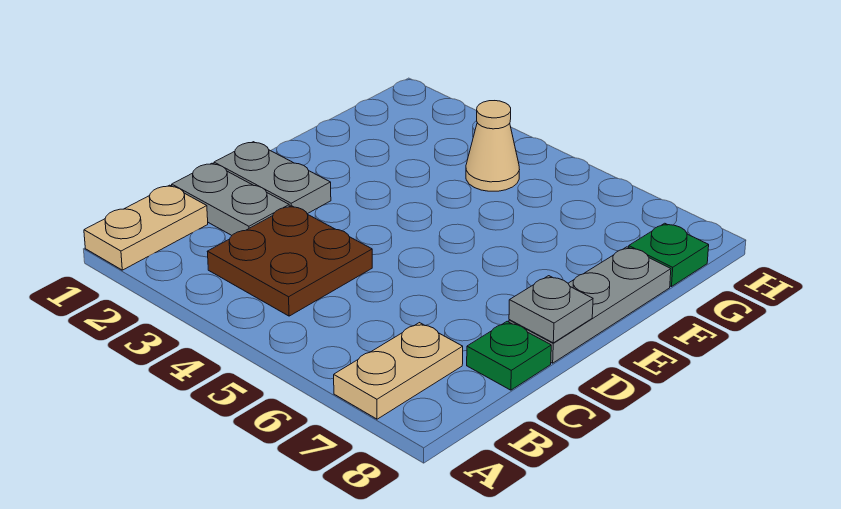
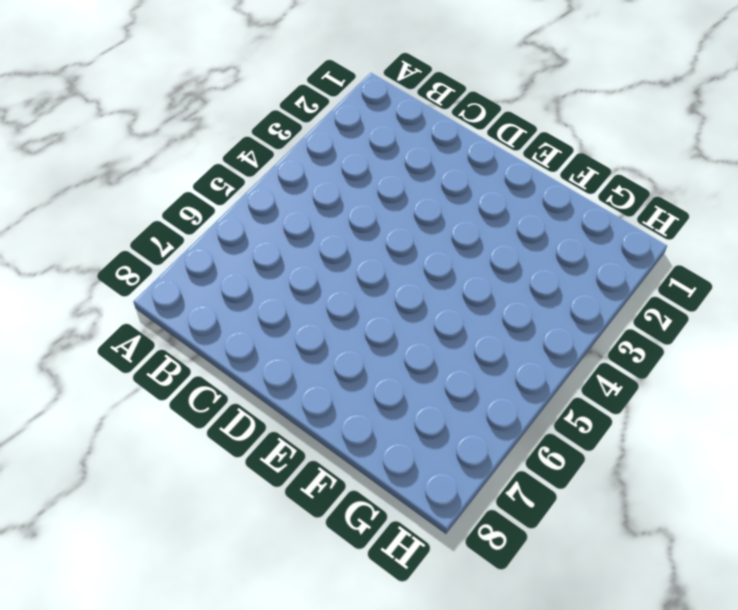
none -> tan plate A1:B1 level 1
none -> tan plate A7:B7 level 1

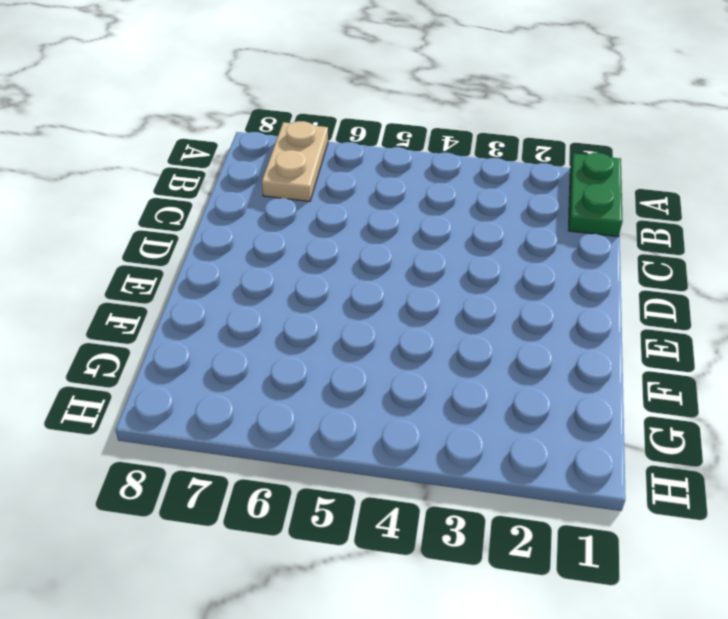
green plate A1:B1 level 1 -> tan plate A1:B1 level 1
none -> brown plate B3:C4 level 1
none -> grey plate C1:C2 level 1

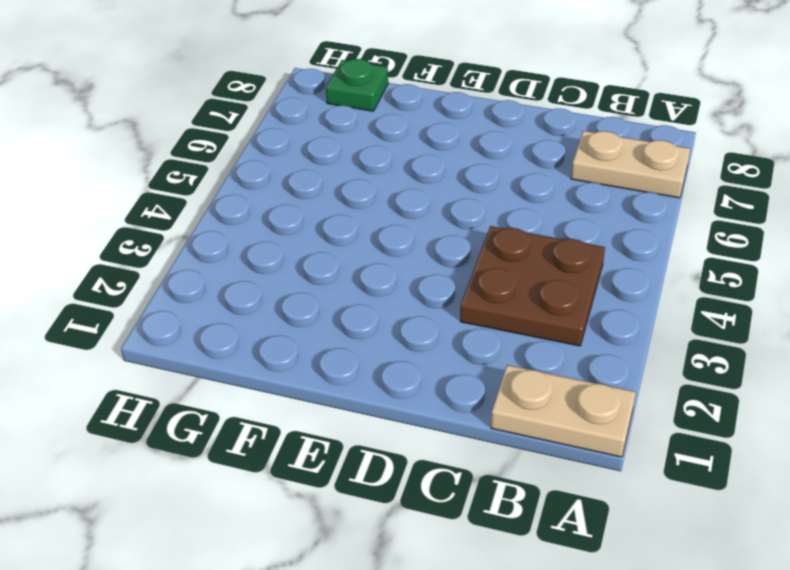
none -> grey plate C1:C2 level 1
none -> green plate C8 level 1

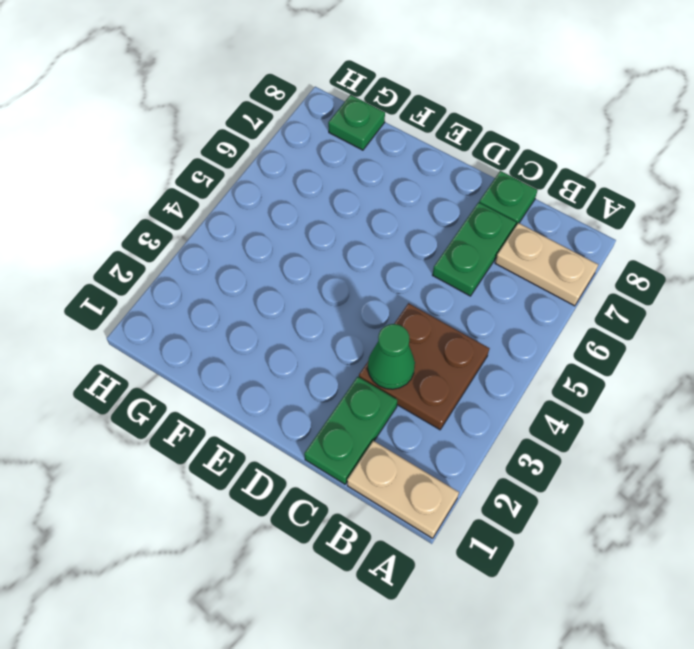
green plate C1:C2 level 1 -> grey plate C1:C2 level 1
green cone C3 level 2 -> none
green plate C6:C7 level 1 -> none
none -> grey plate D1:D2 level 1
none -> grey plate D8:F8 level 1

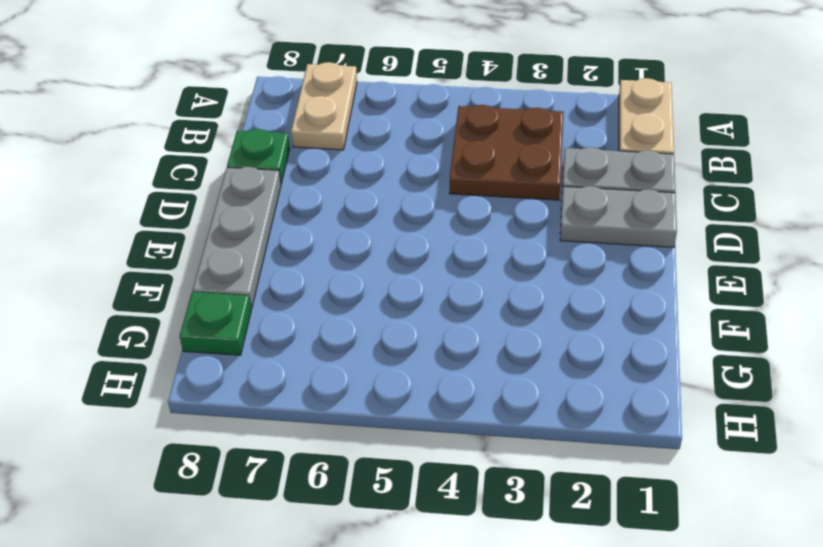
none -> tan cone G4 level 1
none -> grey plate D8 level 2

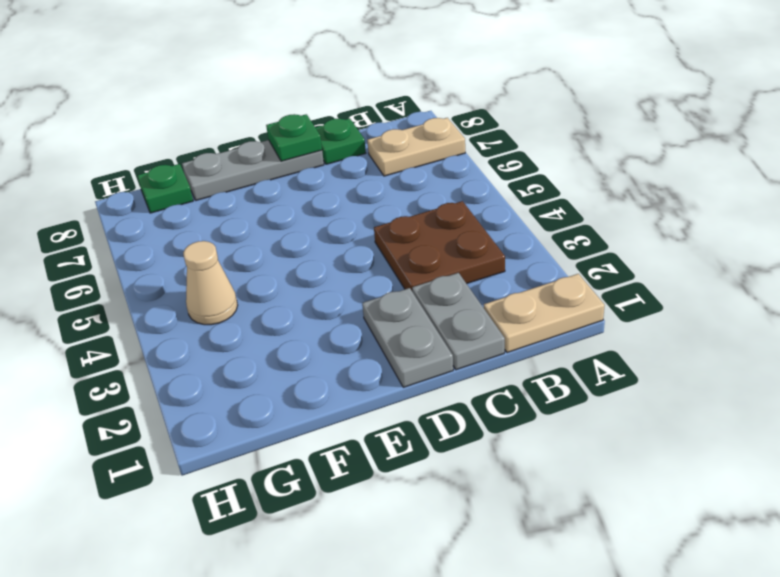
green plate D8 level 2 -> grey plate D8 level 2

